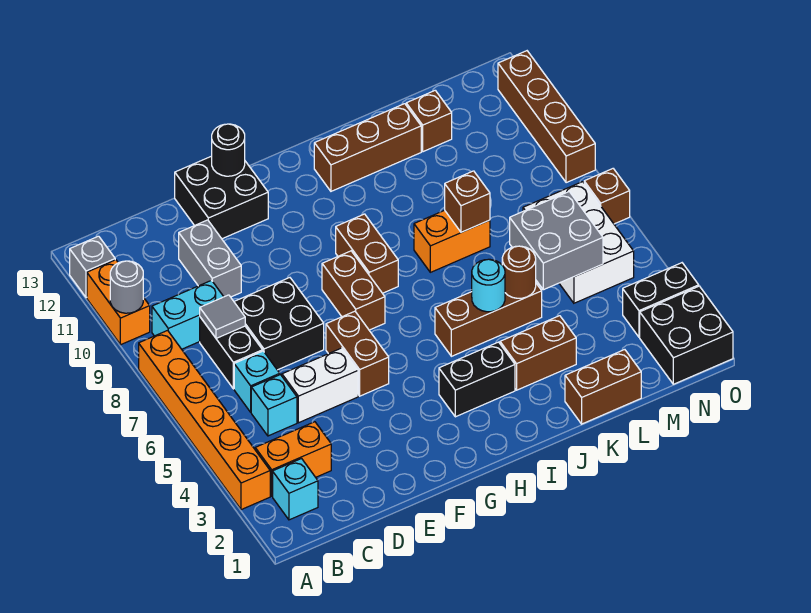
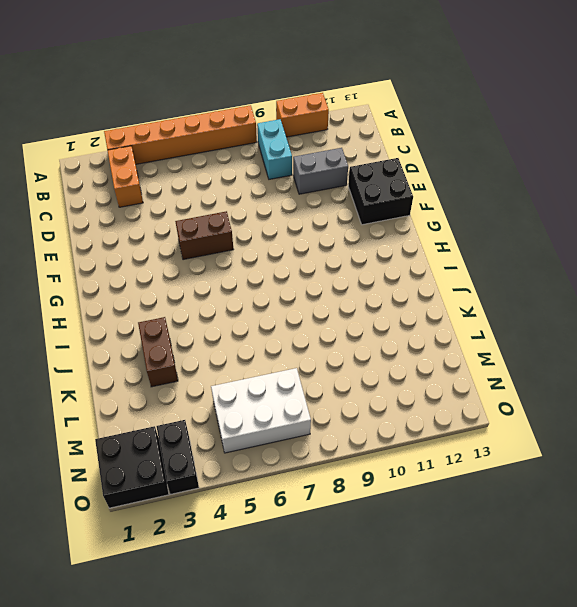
none -> grey brick A12 level 1
none -> cyan brick B2 level 1
none -> cyan brick C5 level 1
none -> cyan brick C6 level 1

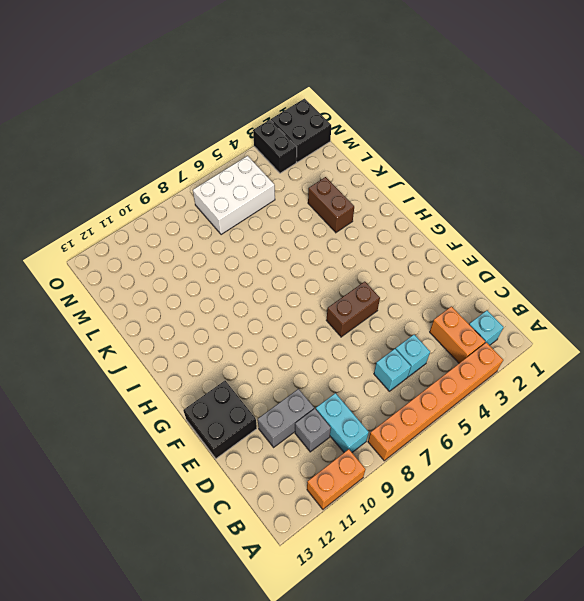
grey brick C10 level 1 -> grey brick A12 level 1
none -> black brick C7:C8 level 1
none -> white brick D5:E5 level 1
none -> black brick D7:E8 level 1
none -> brown brick G7:G8 level 1

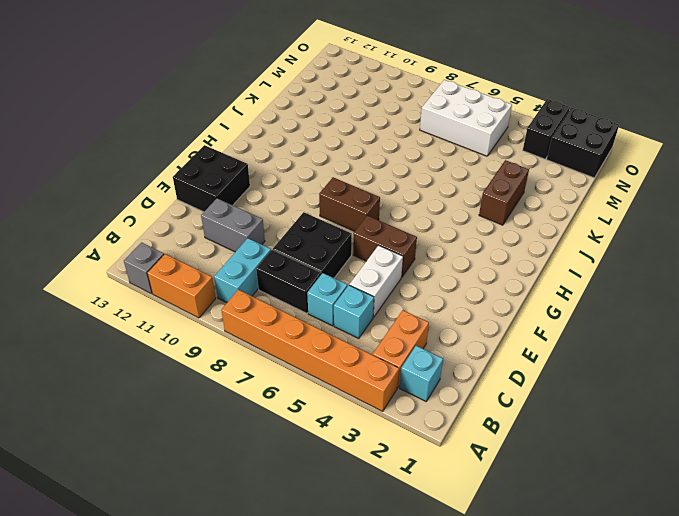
none -> black brick H3:I3 level 1
none -> brown brick H8:H9 level 1
none -> brown brick I5:K5 level 1
none -> brown brick I12:K12 level 1

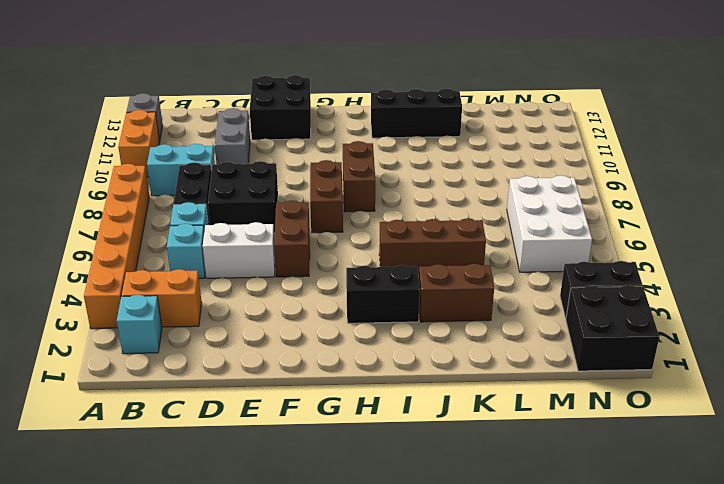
black brick I12:K12 level 1 -> brown brick I12:K12 level 1
none -> orange brick J8:K8 level 1
none -> brown brick K1:L1 level 1
none -> brown brick L12 level 1
none -> brown brick O7 level 1

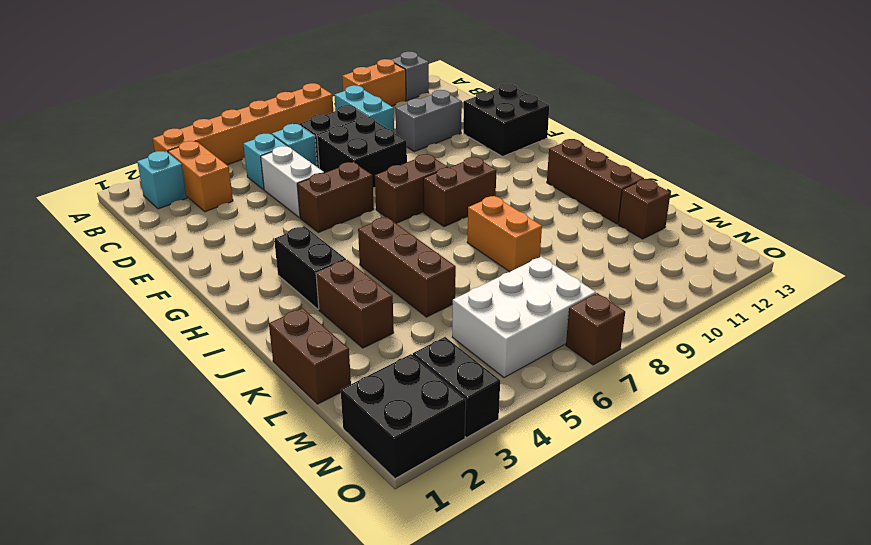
none -> brown brick O9:O12 level 1
none -> grey round brick A10 level 2
none -> grey tile C8 level 2
none -> black round brick F13 level 2

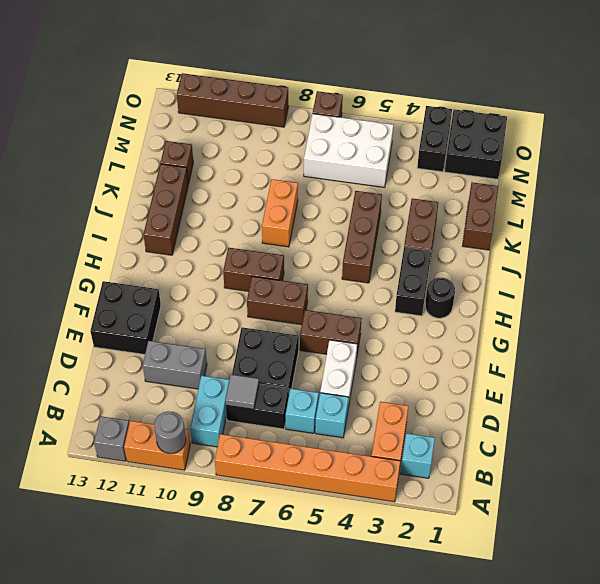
black round brick H2 level 1 -> black round brick F13 level 2
none -> cyan round brick J5 level 2
none -> brown round brick K5 level 2
none -> brown brick K8 level 2
none -> grey brick L5:M6 level 2

